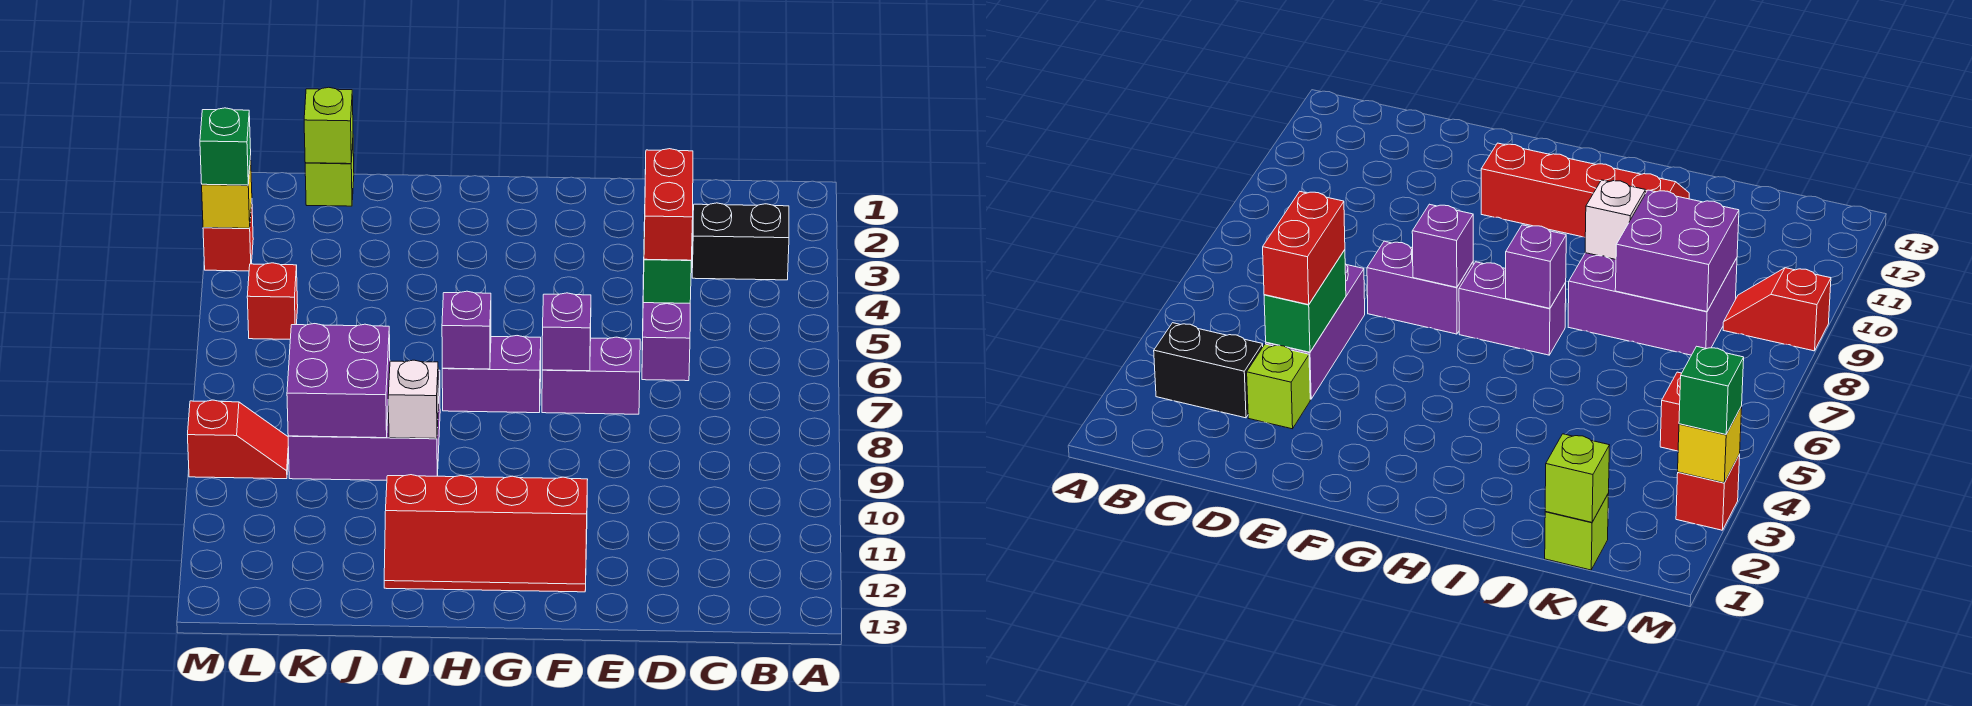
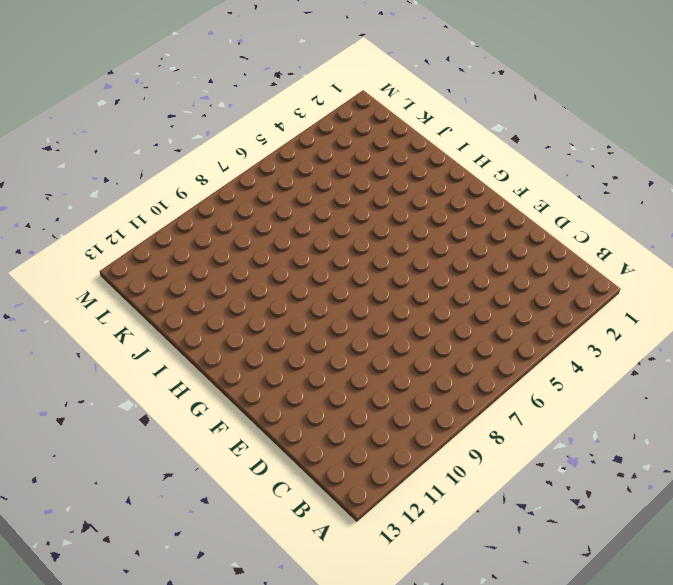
none -> black brick B3:C3 level 1
none -> lime brick D3 level 1
none -> purple brick D4:D6 level 1

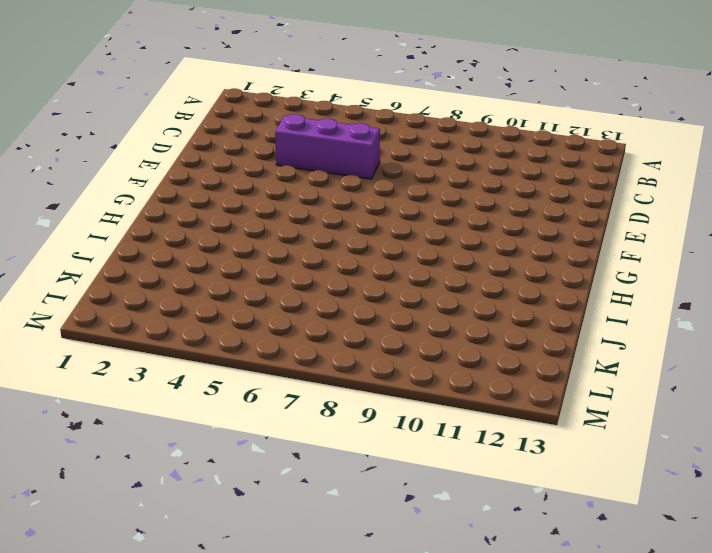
none -> black brick B3:C3 level 1
none -> lime brick D3 level 1
none -> purple brick E7:F7 level 1

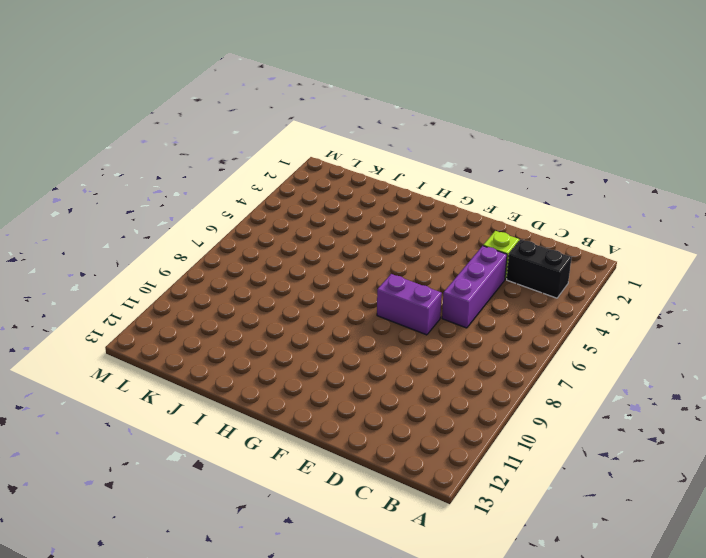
none -> red slope F11:I12 level 1 top 11
none -> purple brick G7:H7 level 1
none -> purple brick I8:K9 level 1

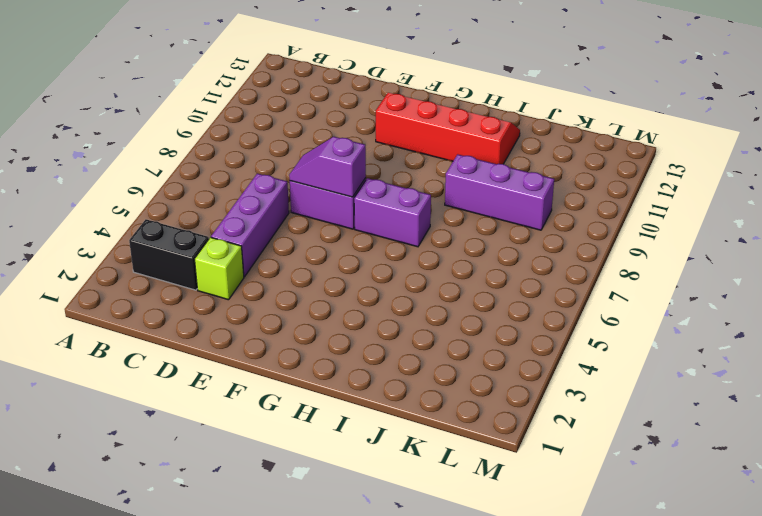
purple slope E7:F7 level 2 top F -> purple brick F7 level 2
purple brick I9:K9 level 1 -> purple brick I8:K9 level 1
none -> lime brick K1 level 1
none -> red brick L5 level 1
none -> red slope L9:M9 level 1 top M

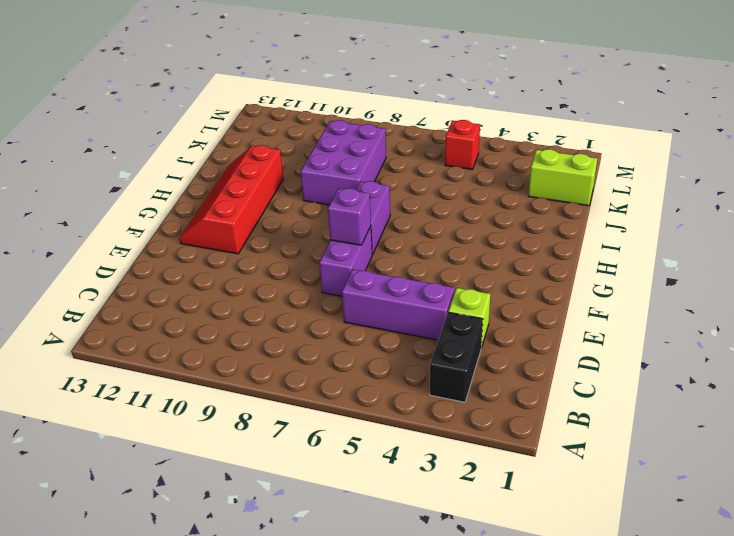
lime brick K1:K2 level 1 -> lime brick K1 level 1
none -> red slope L9:M9 level 1 top M
none -> red brick M3 level 1
none -> green brick D4:D5 level 2

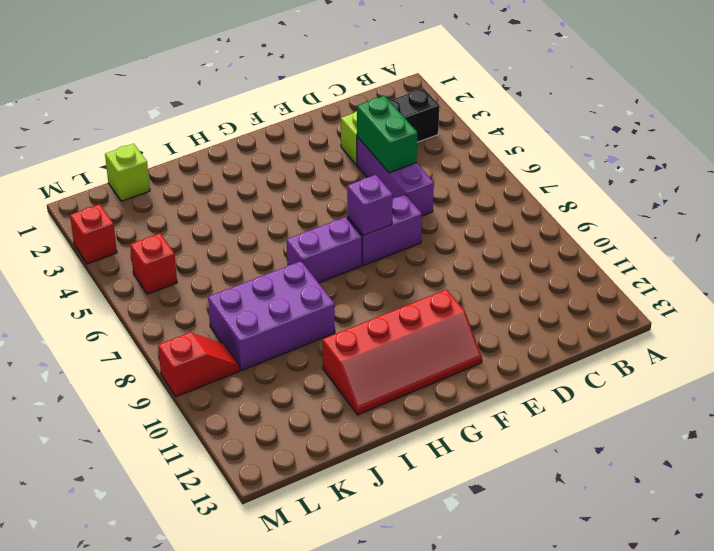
none -> purple brick H7 level 2
none -> white brick I9 level 2
none -> purple brick J8:K9 level 2

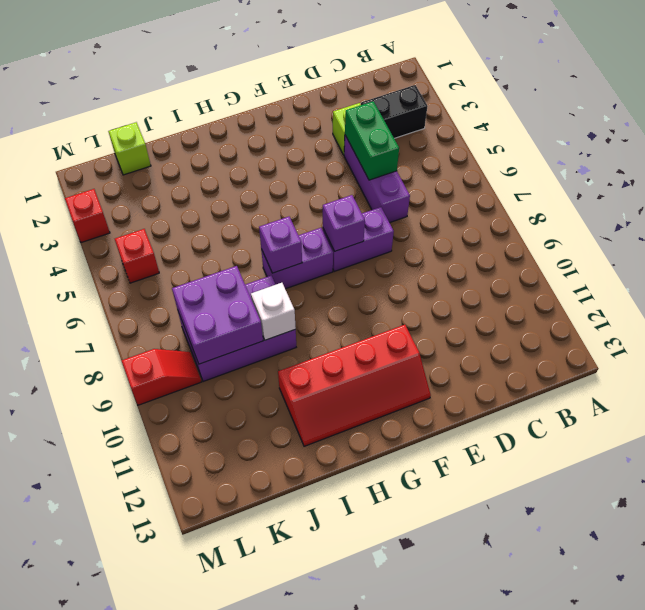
none -> lime brick K1 level 2
none -> yellow brick M3 level 2
none -> red brick D4:D5 level 3

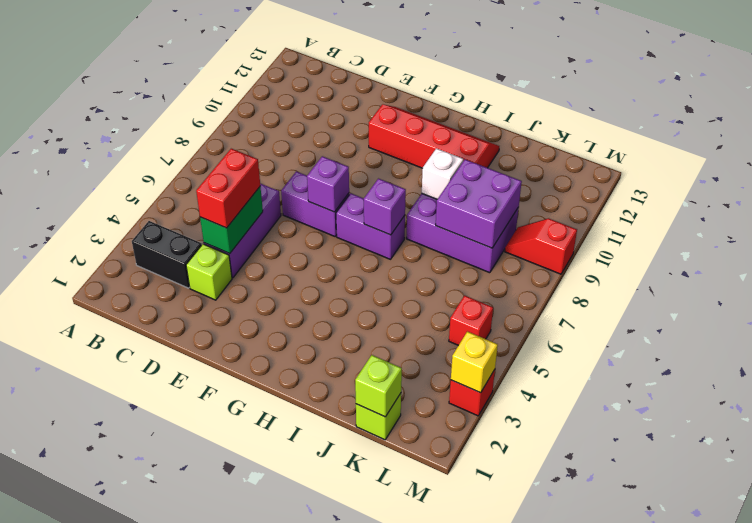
none -> green brick M3 level 3

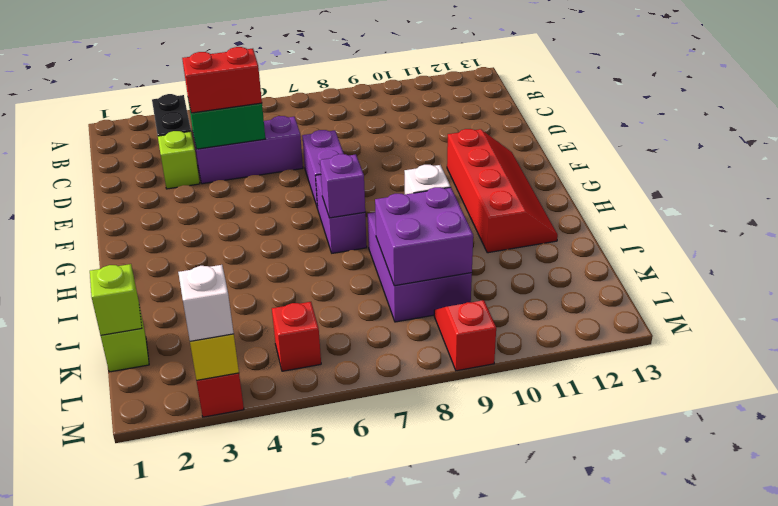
white brick M3 level 3 -> green brick M3 level 3
none -> purple brick F7 level 2

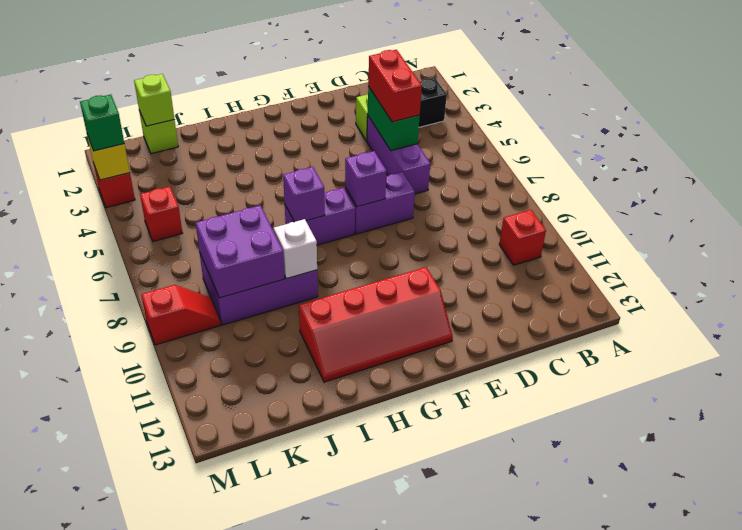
red brick B10 level 1 -> none

